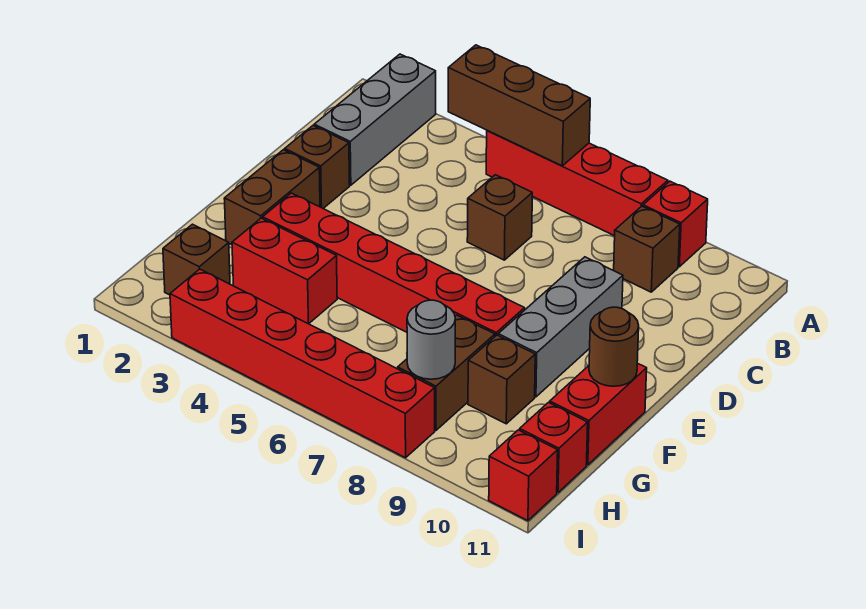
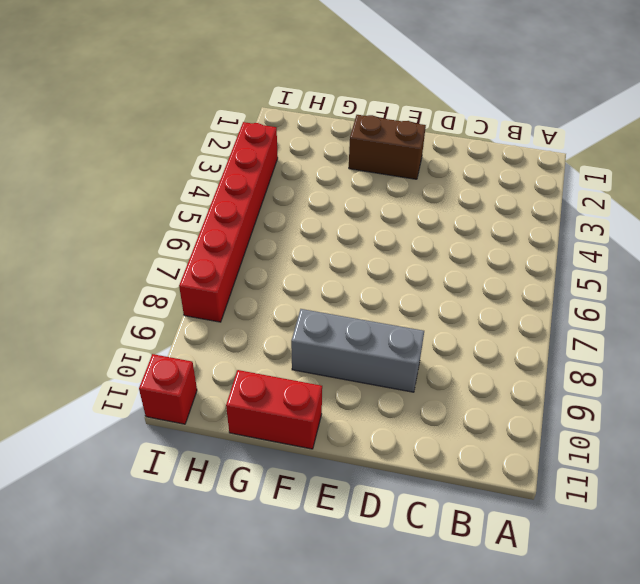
none -> grey brick A2:C2 level 1
none -> red brick A5:A8 level 1
none -> red brick A9 level 1

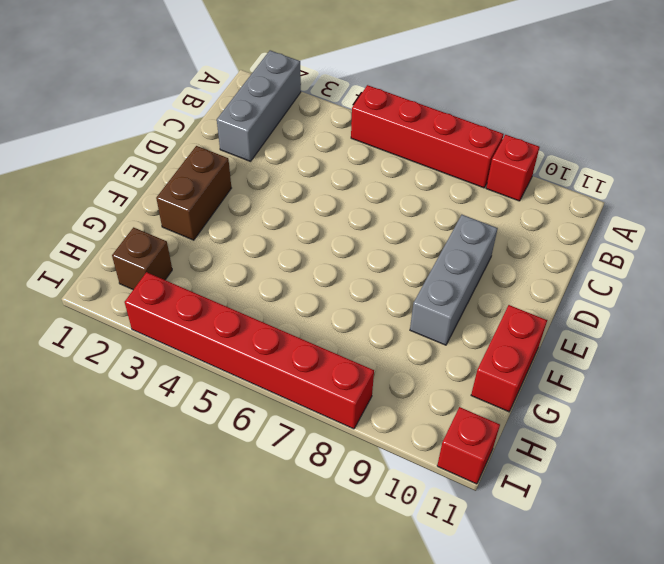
none -> brown brick B9 level 1
none -> brown brick C6 level 1
none -> brown brick D2 level 1

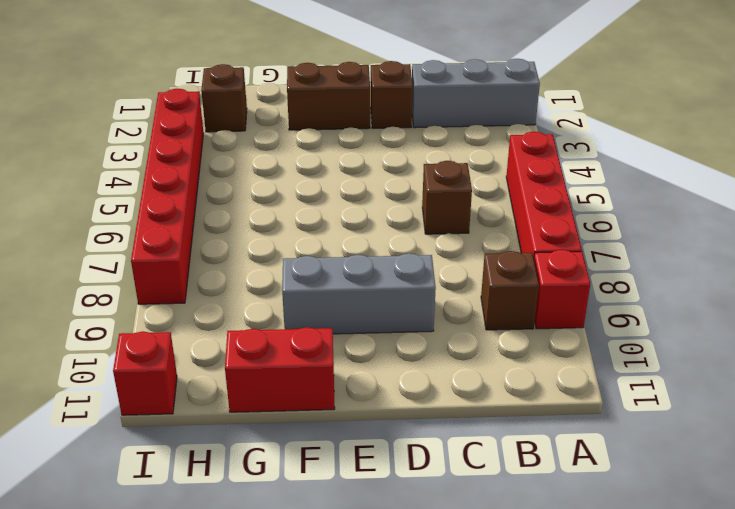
none -> red brick F3:F8 level 1
none -> red brick G3:G4 level 1
none -> brown brick G8:H8 level 1

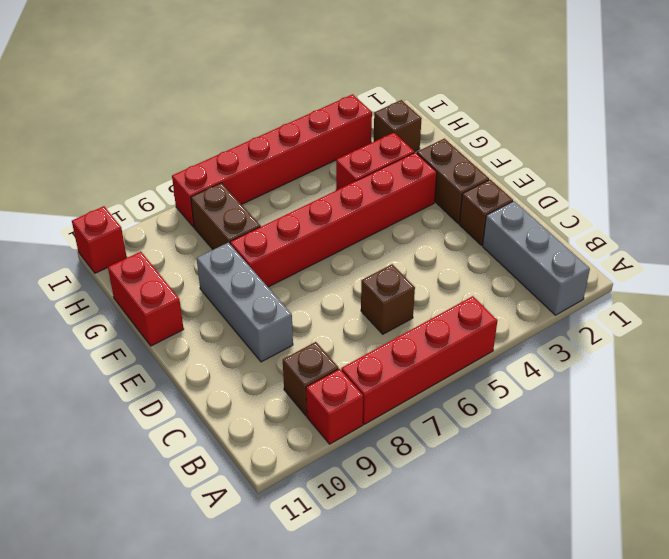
none -> brown brick G9 level 1
none -> red brick H11 level 1
none -> brown brick A4:A6 level 2

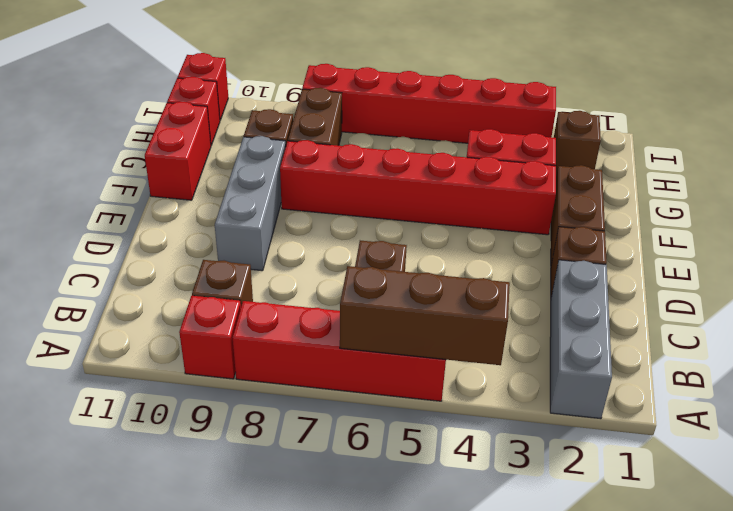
none -> brown round brick F11 level 2
none -> grey round brick H8 level 2

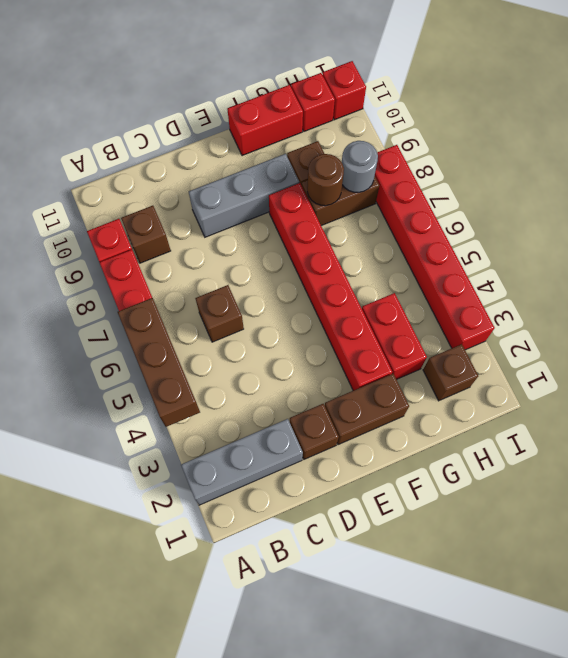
brown round brick G8 level 2 -> brown round brick F11 level 2

